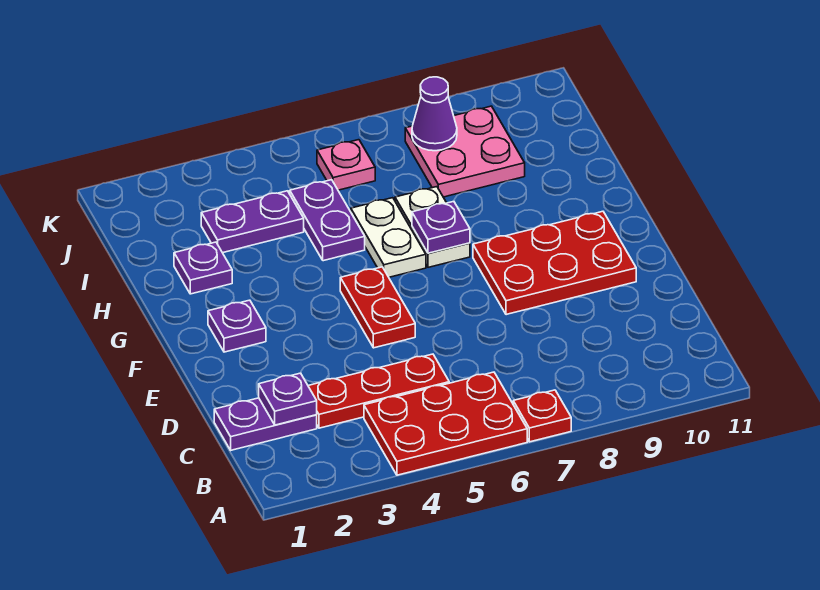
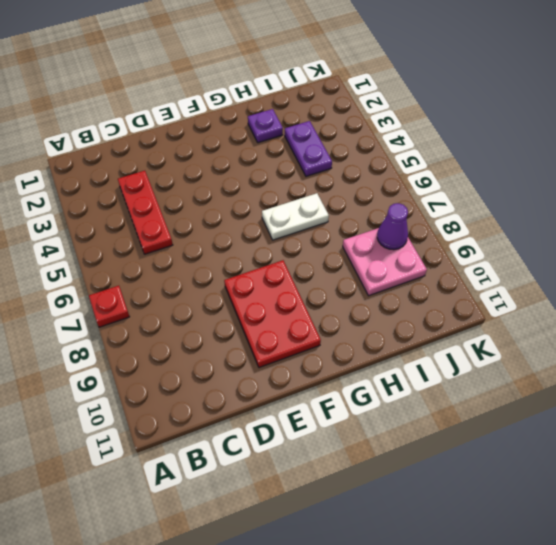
none -> red plate A4:B6 level 1
none -> purple plate C1:C2 level 1
none -> red plate E5:F5 level 1

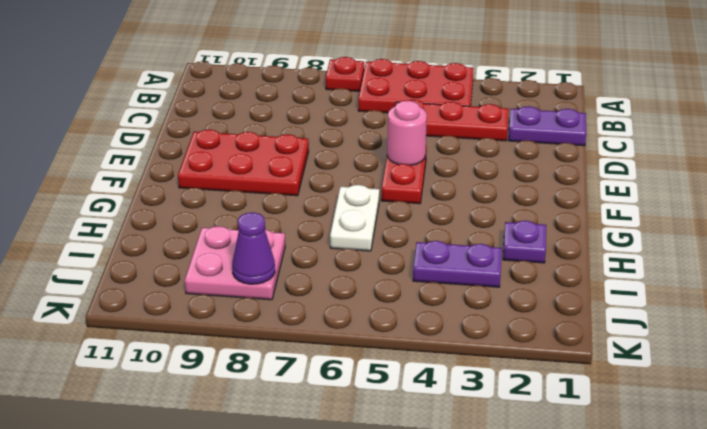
pink round brick E5 level 2 -> none
none -> purple plate F2 level 1
none -> white plate G7:H7 level 1
none -> purple plate H5:I5 level 1

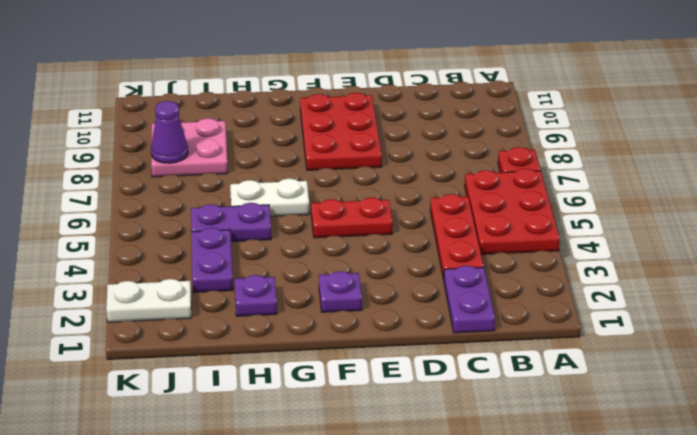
white plate J2:K2 level 1 -> white plate G7:H7 level 1
none -> pink plate J6 level 1
none -> purple plate C2 level 2
none -> purple plate G7 level 2

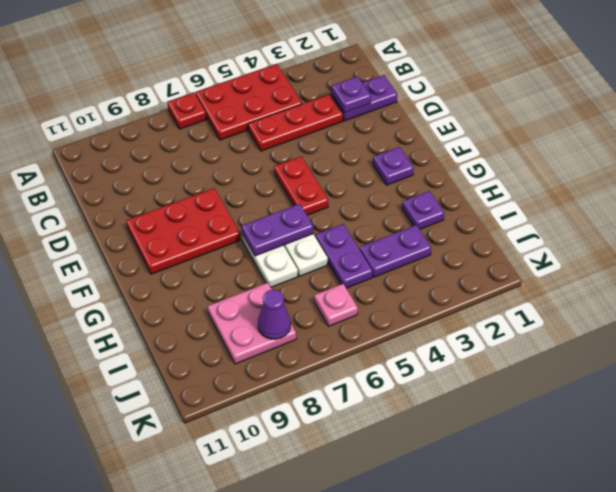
purple plate G6:G7 level 2 -> purple plate G7 level 2

